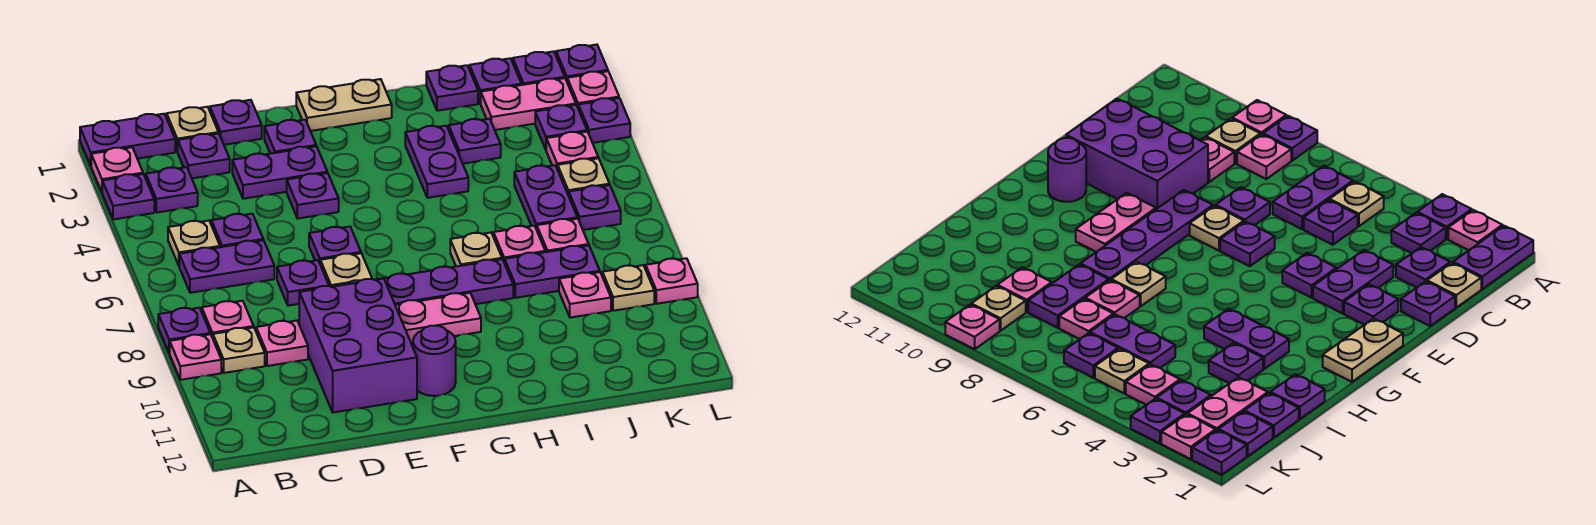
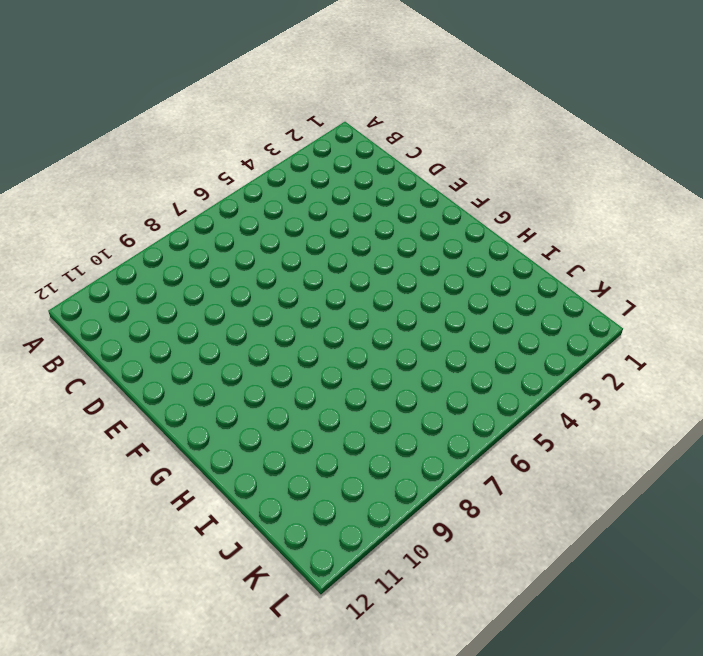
none -> purple plate A1:B1 level 1
none -> pink plate A2 level 1
none -> purple plate A3 level 1
none -> purple plate A8 level 1

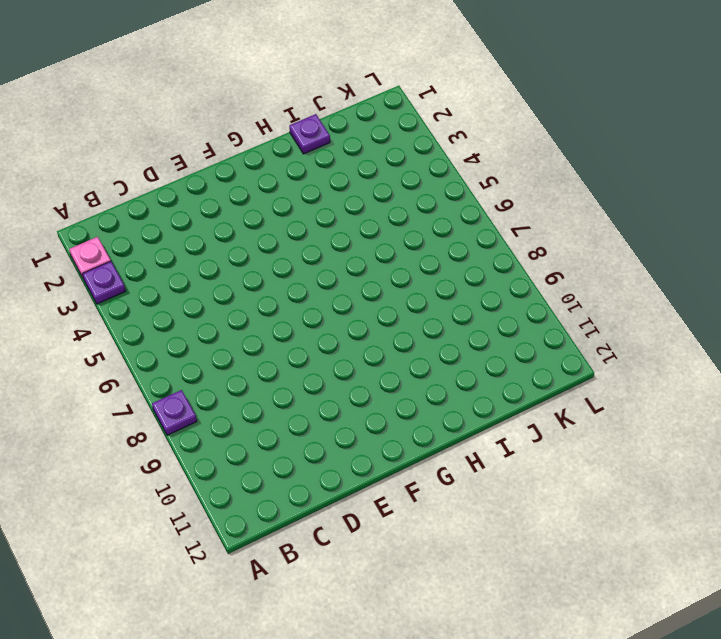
none -> purple plate A1:B1 level 1
none -> pink plate A9 level 1
none -> purple plate B3 level 1
none -> tan plate B5 level 1

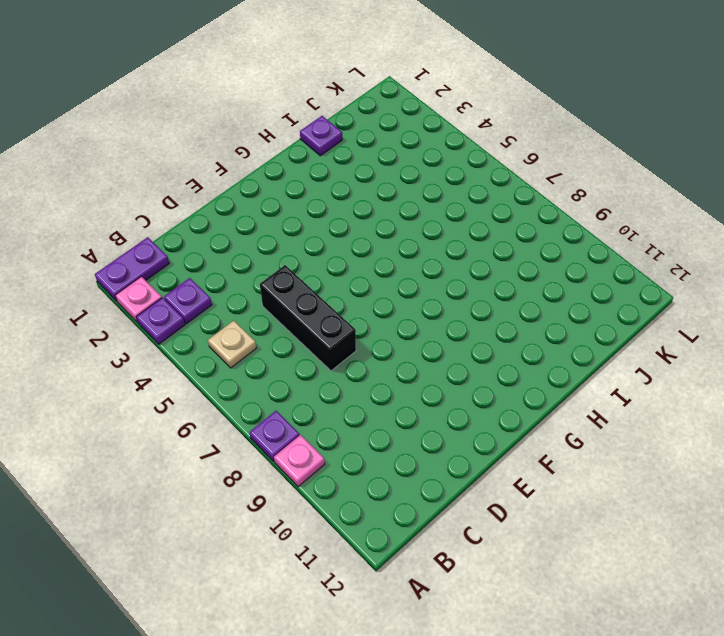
black brick D5:D7 level 1 -> purple plate D7 level 1
none -> purple plate B6:C6 level 1
none -> pink plate B8 level 1
none -> tan plate B9 level 1
none -> tan plate C1 level 1

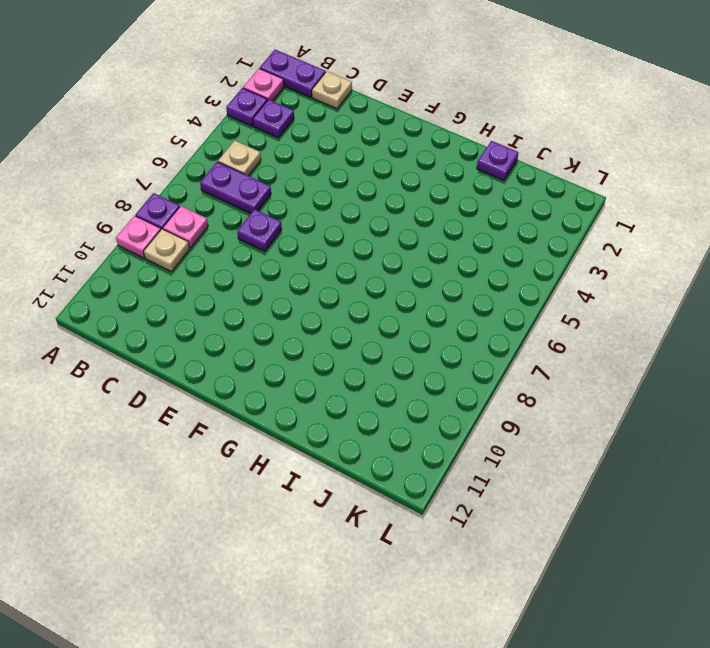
none -> purple plate C2 level 1
none -> purple plate C5 level 1
none -> pink plate C9 level 1
none -> purple plate D1 level 1

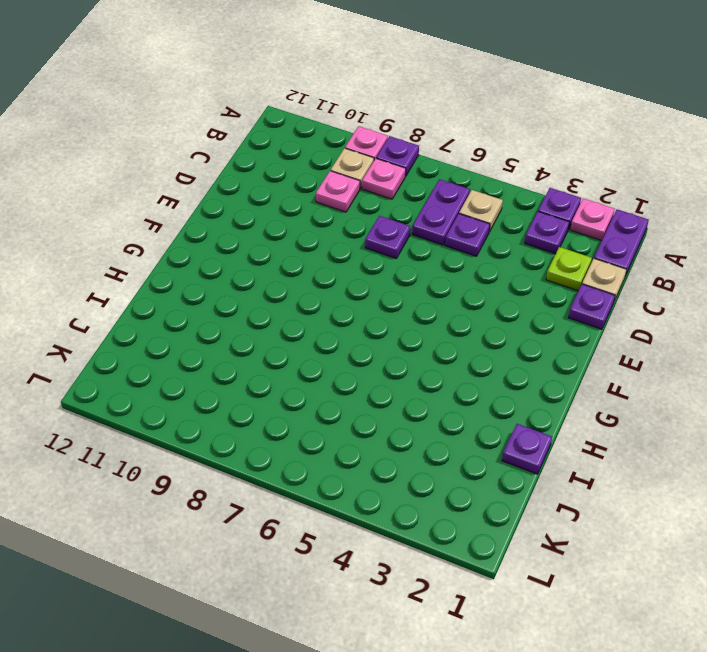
lime plate C2 level 1 -> purple plate C2 level 1
none -> purple plate D3:E3 level 1
none -> purple brick D9:E11 level 1
none -> purple plate E2 level 1
none -> purple plate E4 level 1

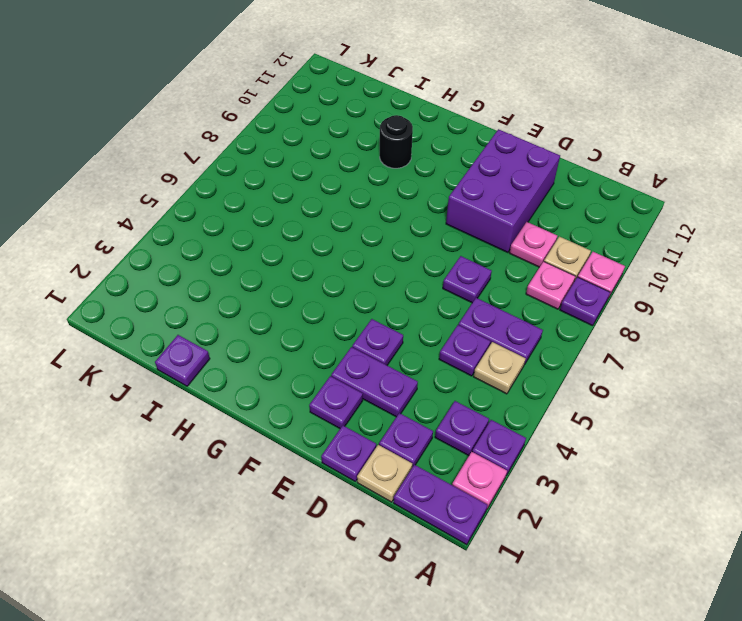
black round brick H10 level 1 -> none
none -> purple plate E6 level 1
none -> tan plate E7 level 1
none -> purple plate E8:H8 level 1
none -> tan plate F1:G1 level 1

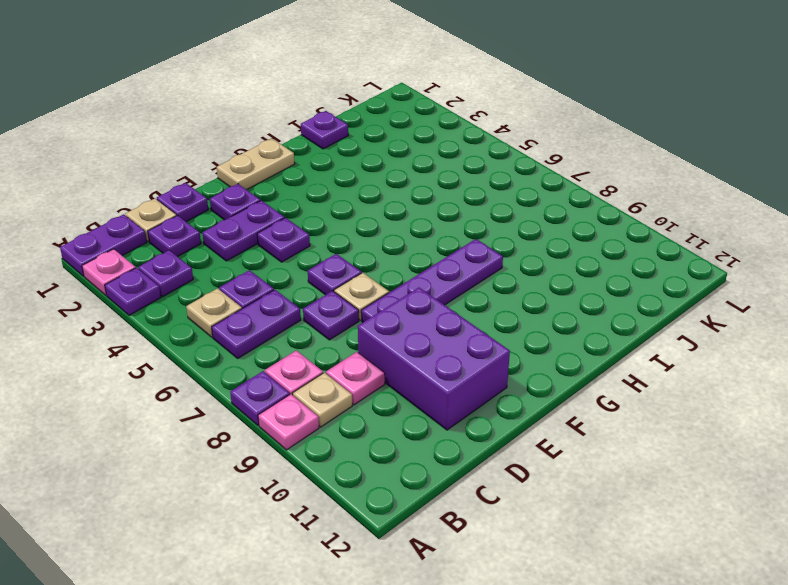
none -> pink plate F9:G9 level 1
none -> purple round brick F11 level 1
none -> purple plate H3:H4 level 1
none -> tan plate H7 level 1

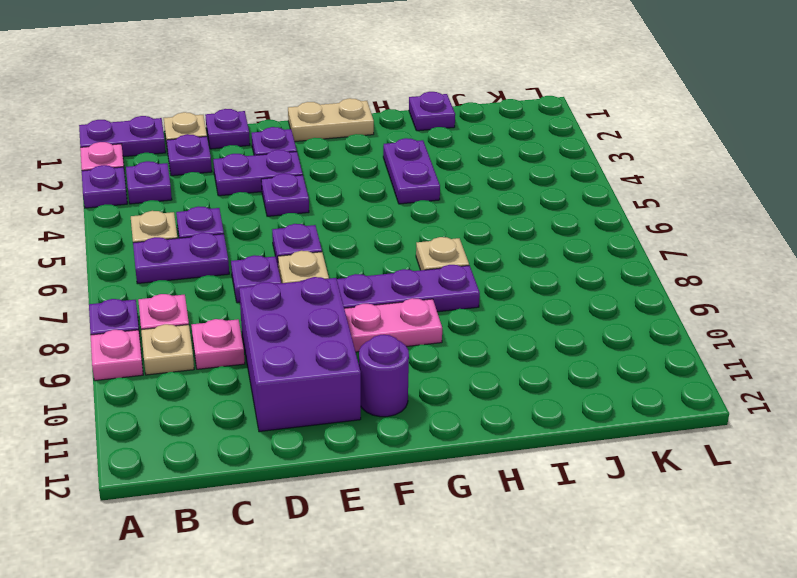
none -> purple plate I3 level 1
none -> pink plate I7 level 1
none -> purple plate I8:J8 level 1
none -> purple plate J1 level 1

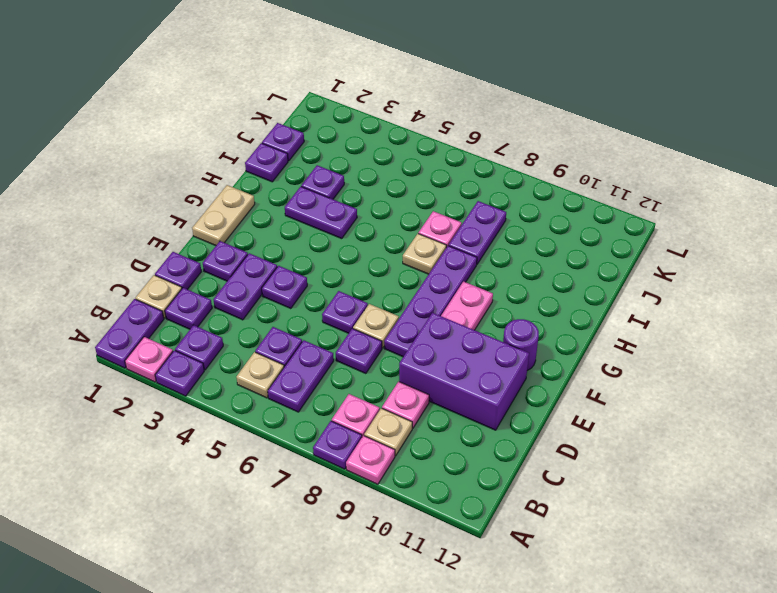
none -> pink plate J2:K2 level 1
none -> purple plate J5:J6 level 1
none -> pink plate J7 level 1
none -> pink plate J9 level 1

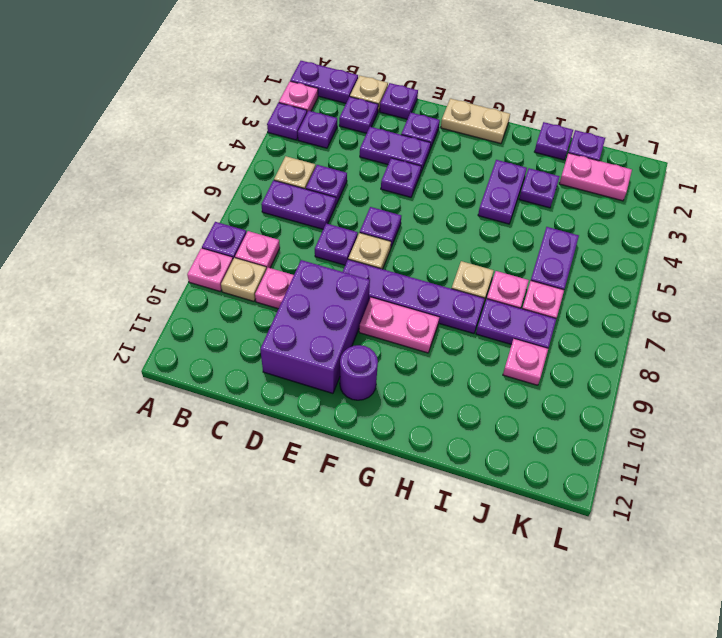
none -> purple plate K1 level 1
none -> purple plate K3 level 1
none -> pink plate K4 level 1
none -> tan plate K5 level 1

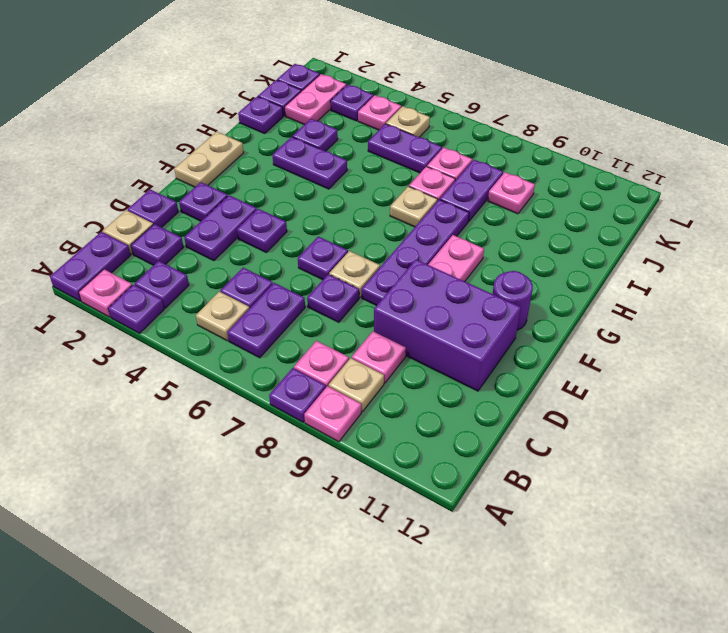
none -> purple plate K6 level 1
none -> tan plate K9 level 1
none -> purple plate L1 level 1
none -> pink plate L2 level 1

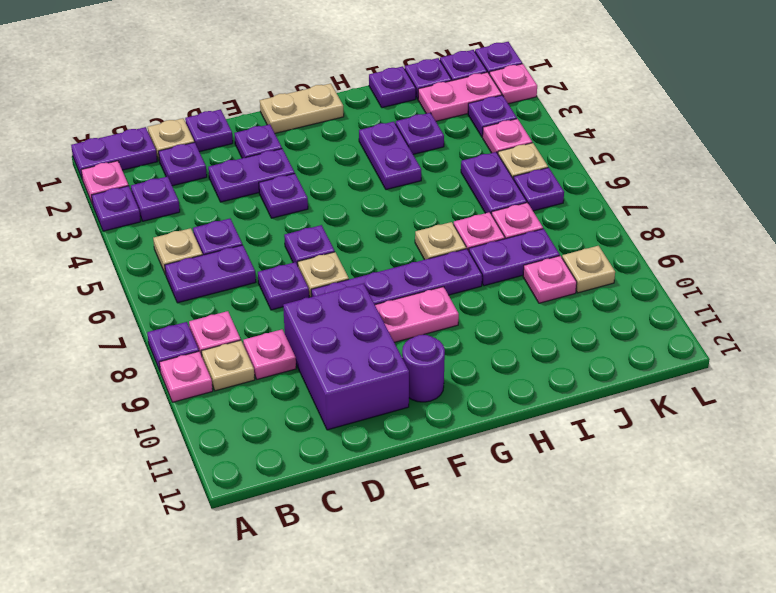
none -> purple plate L3 level 1
none -> pink plate L9 level 1

